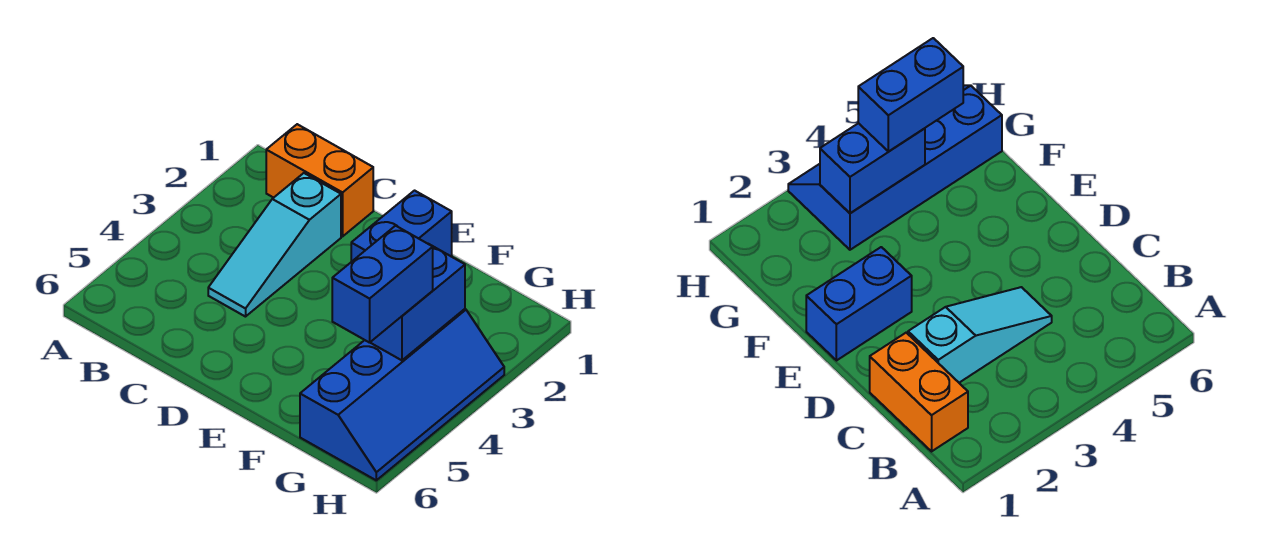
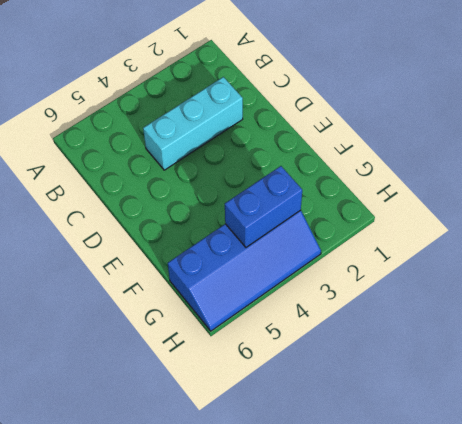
cyan brick C2:C4 level 1 -> cyan slope C2:C4 level 1 top 2
none -> orange brick B1:C1 level 1
none -> blue brick E1:E2 level 1

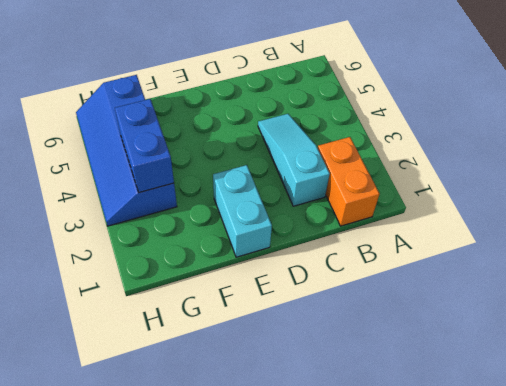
orange brick B1:B2 level 1 -> orange brick B1:C1 level 1
cyan brick E1:E2 level 1 -> blue brick E1:E2 level 1
none -> blue brick G4:G5 level 3

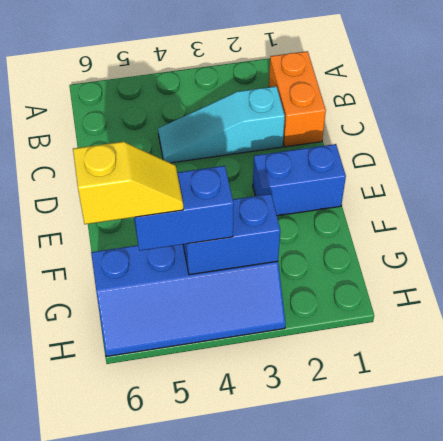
yellow slope G5:G6 level 4 top 6 -> none

